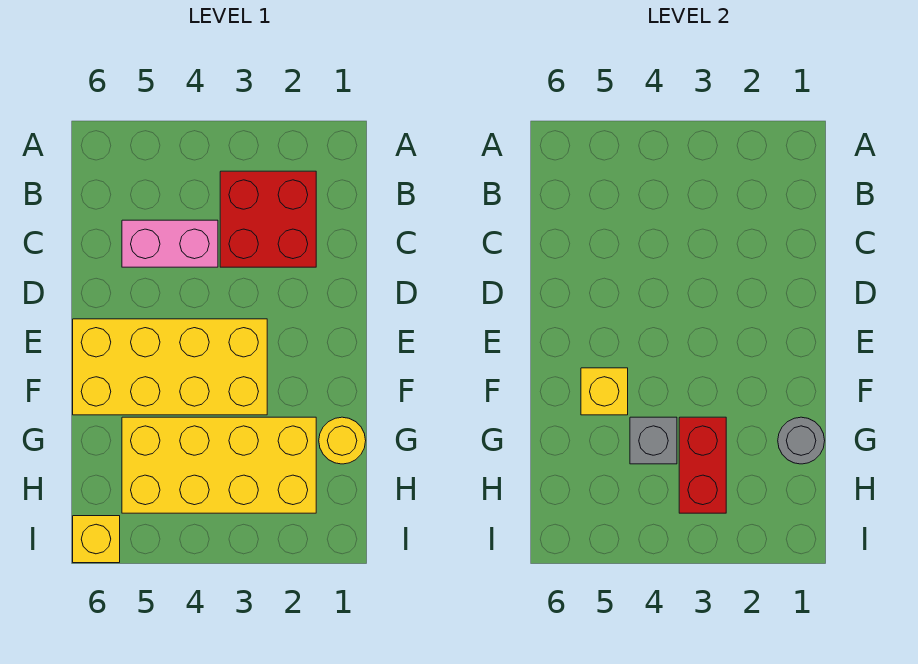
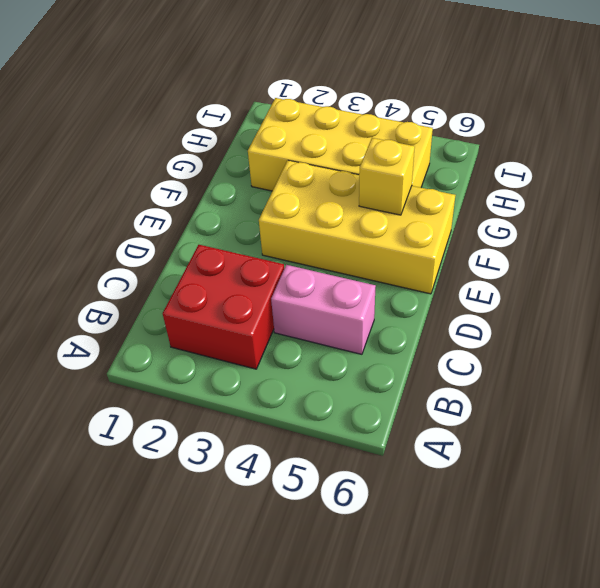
none -> yellow round brick G1 level 1
none -> yellow brick I6 level 1

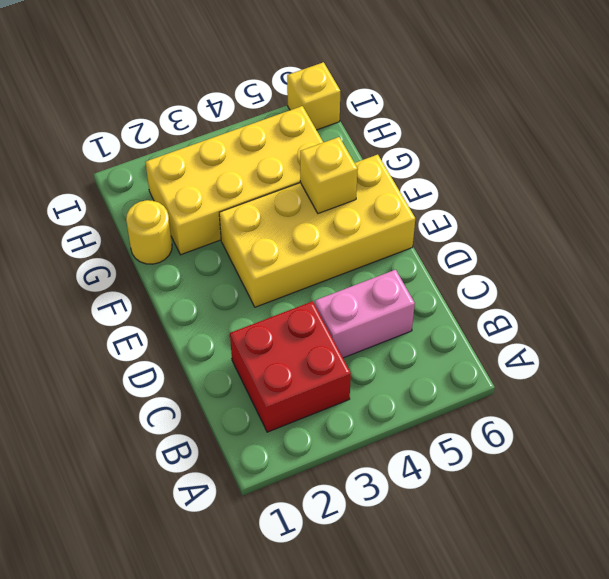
none -> grey round brick G1 level 2
none -> red brick G3:H3 level 2

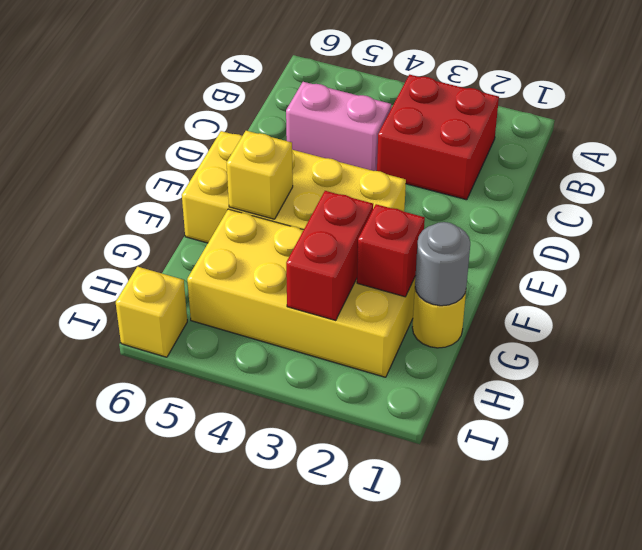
red brick G2 level 2 -> none
none -> grey brick G4 level 2

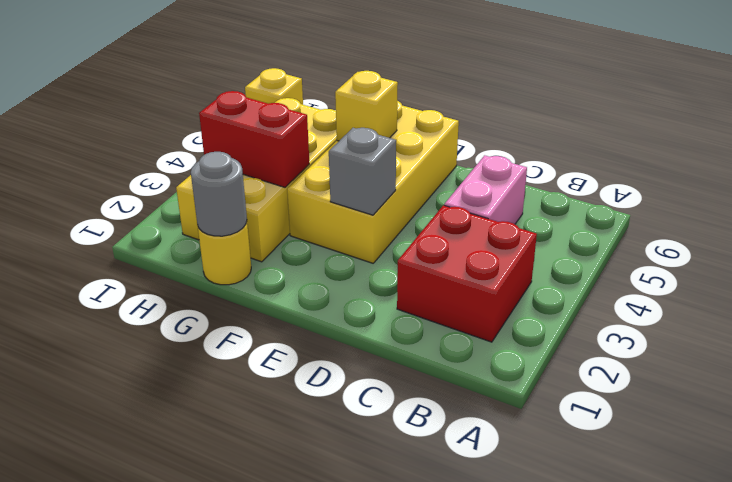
grey brick E3 level 2 -> grey brick G4 level 2

